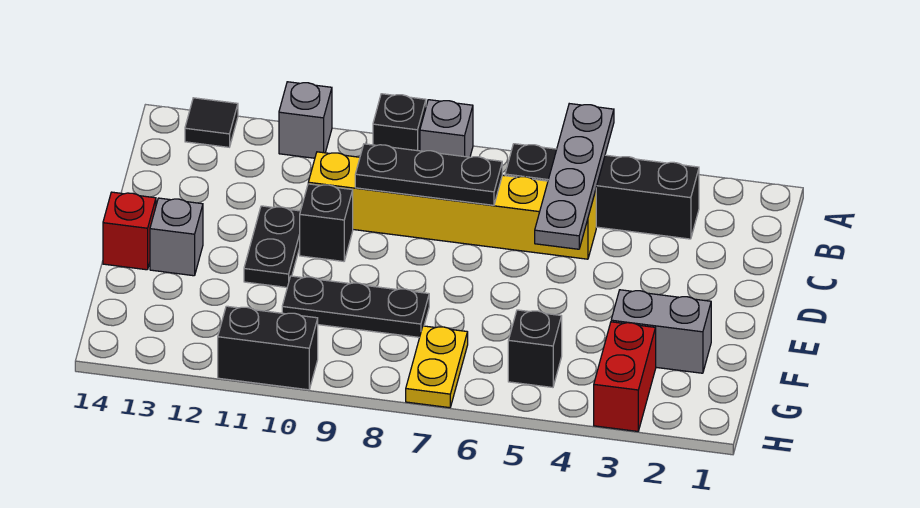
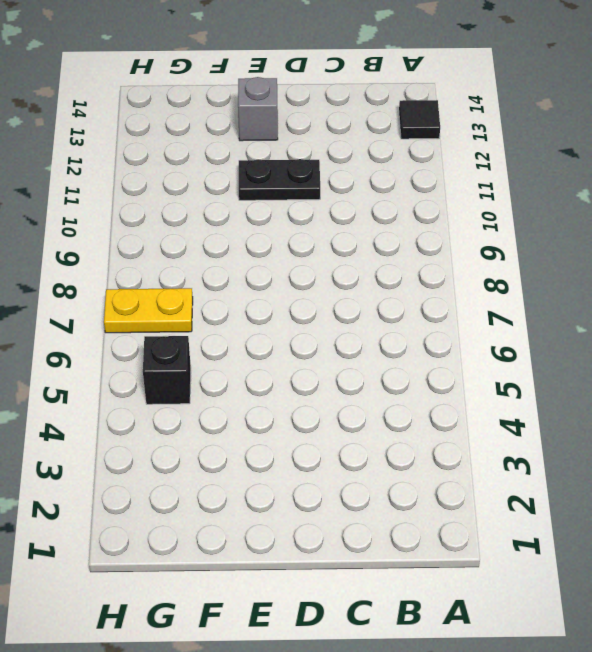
none -> grey brick A8 level 1
none -> black brick A9 level 1
none -> grey brick A11 level 1

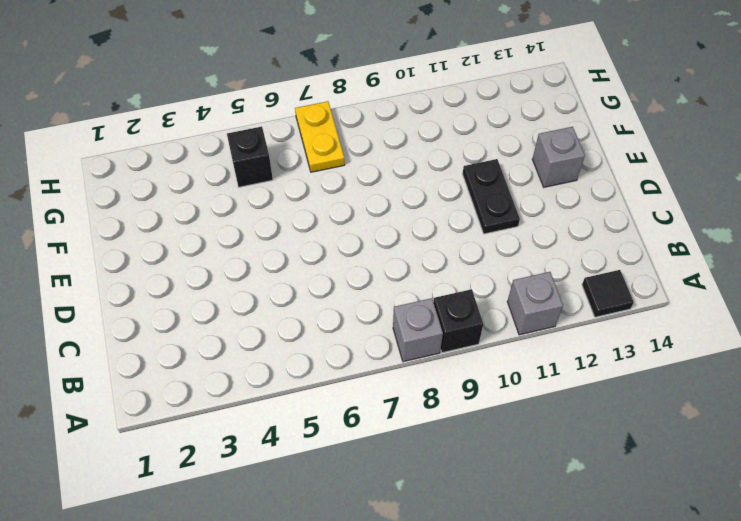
none -> black brick B3:B6 level 1
none -> yellow brick C5:C10 level 1
none -> black brick D10 level 1

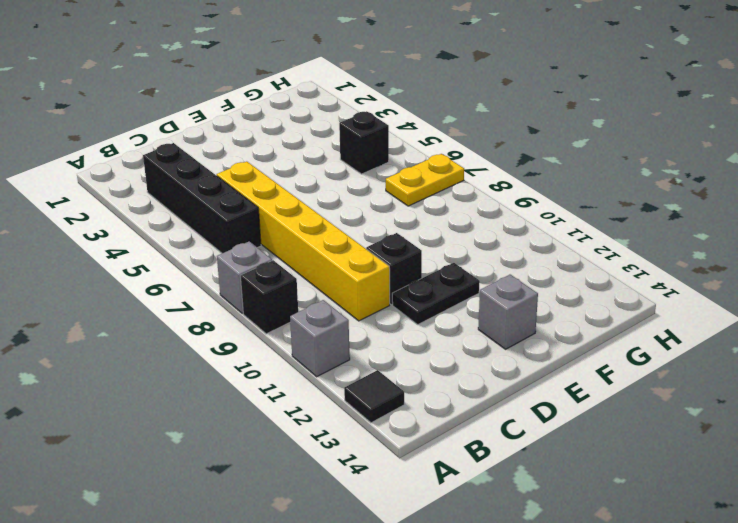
none -> red brick E14 level 1
none -> grey brick F2:F3 level 1
none -> black plate F8:F10 level 1

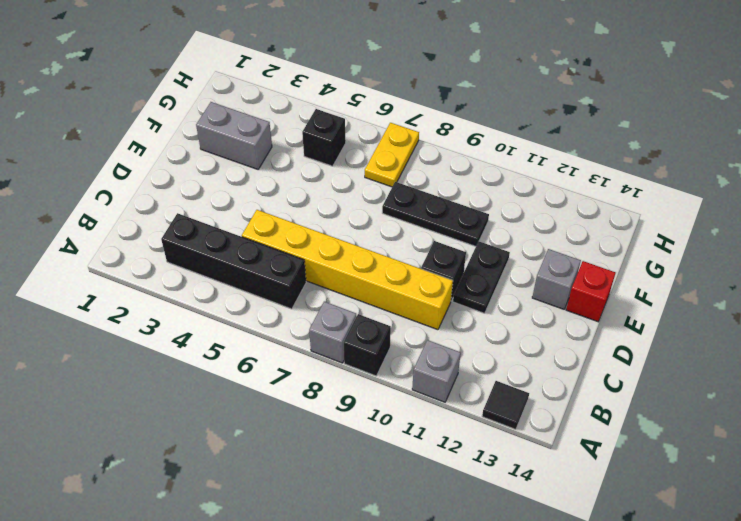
none -> red brick G3:H3 level 1
none -> black brick H10:H11 level 1
none -> grey plate A5:D5 level 2

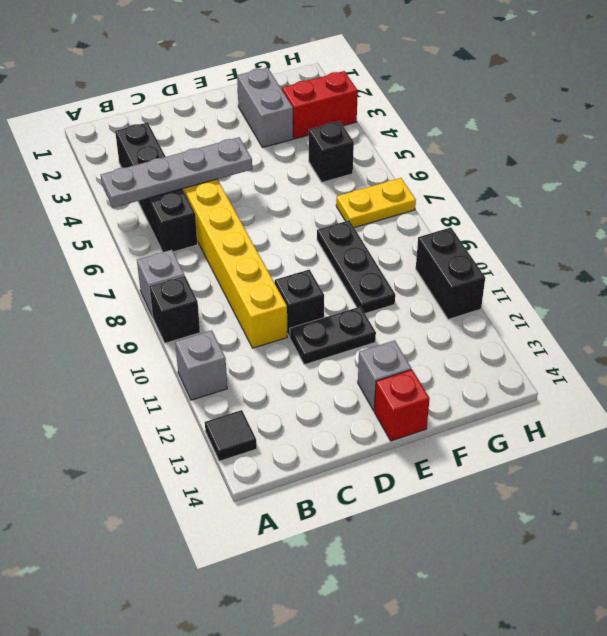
none -> black plate C7:C9 level 2

